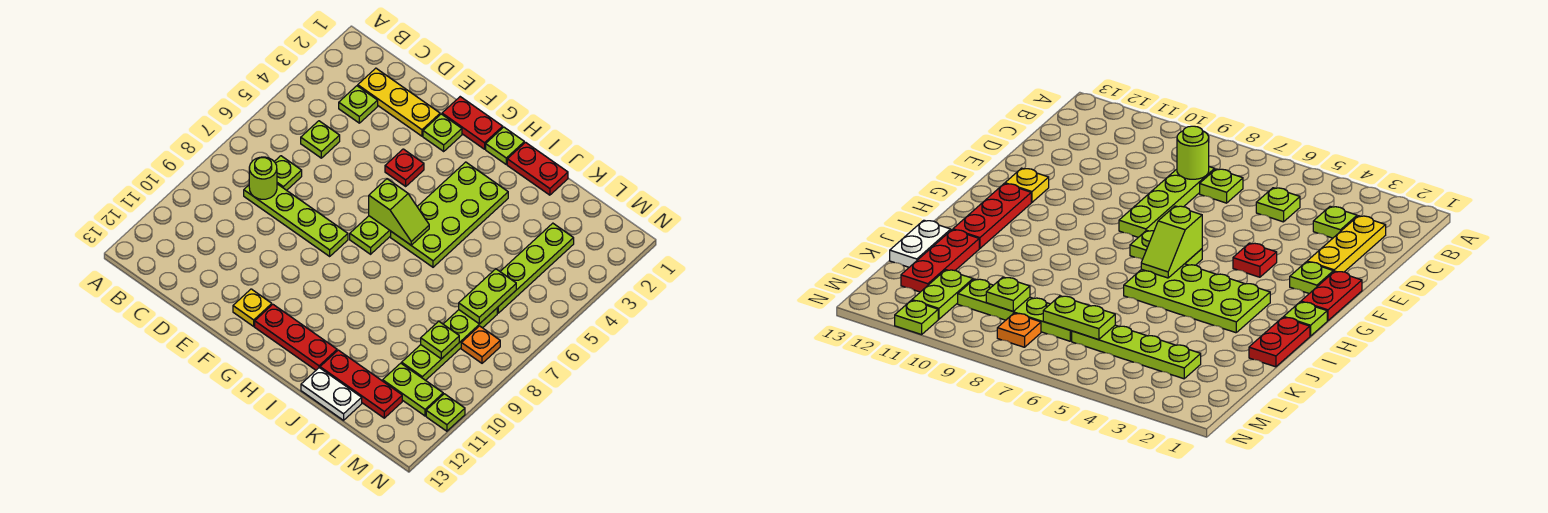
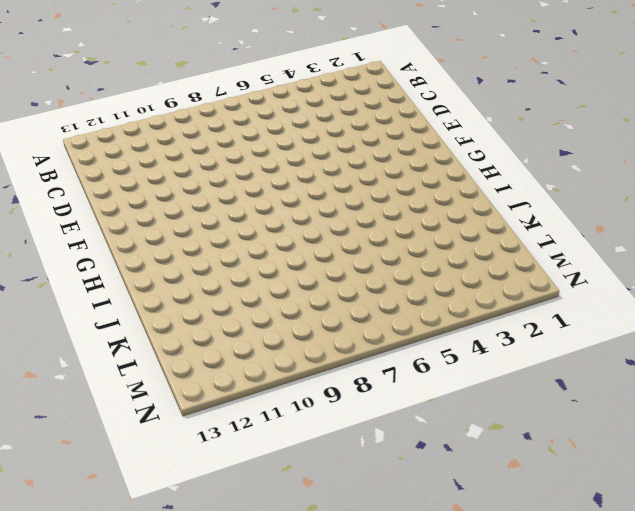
none -> yellow plate C2:E2 level 1
none -> lime plate C3 level 1
none -> lime plate C5 level 1

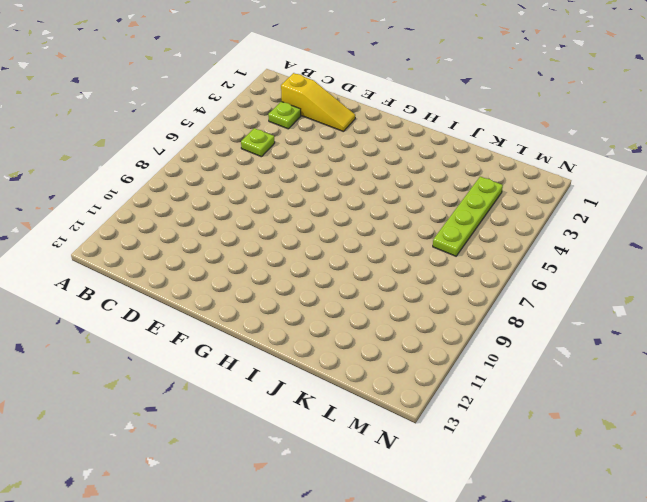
yellow slope C2:E2 level 1 top C -> yellow plate C2:E2 level 1
none -> lime plate C7 level 1
none -> lime plate C8:F8 level 1
none -> red plate F1:G1 level 1

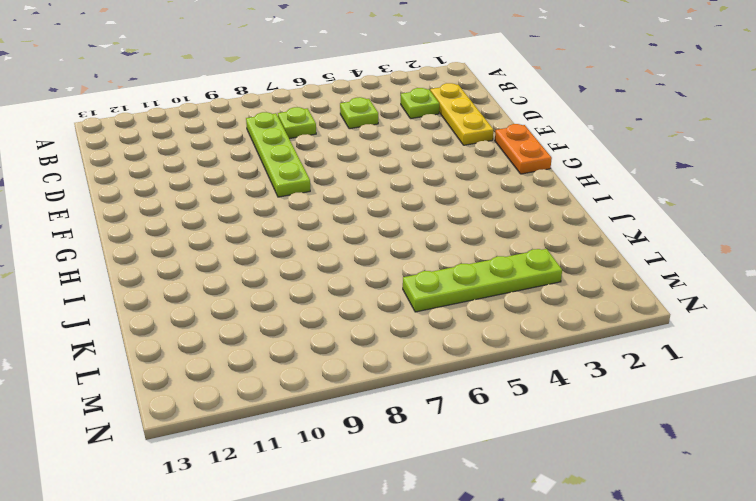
orange plate F1:G1 level 1 -> red plate F1:G1 level 1
none -> lime plate F2 level 1
none -> red plate F4 level 1
none -> yellow plate F12 level 1

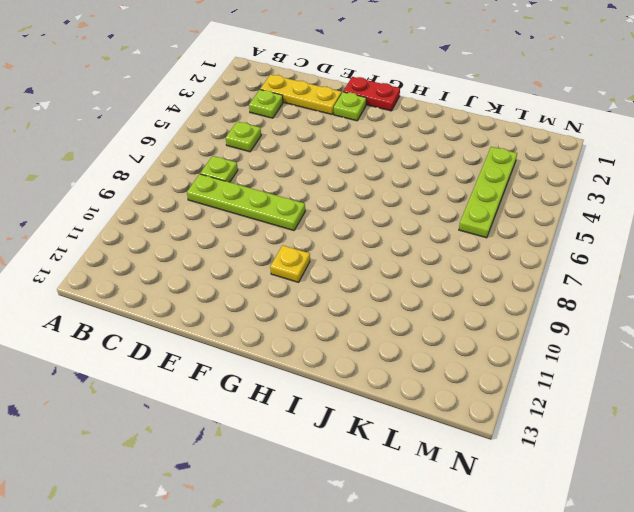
yellow plate G10 level 1 -> yellow plate F12 level 1
none -> red plate F4 level 1
none -> lime plate G6:G7 level 1
none -> red plate G12:I12 level 1

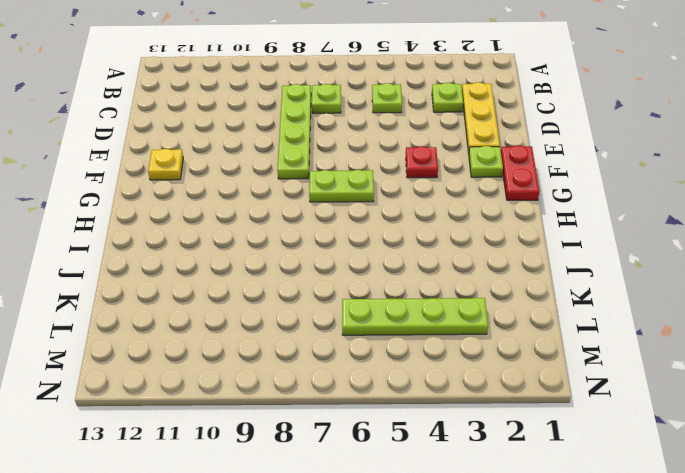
none -> red plate G12:I12 level 1
none -> lime plate H1 level 1
none -> lime plate H3:I6 level 1

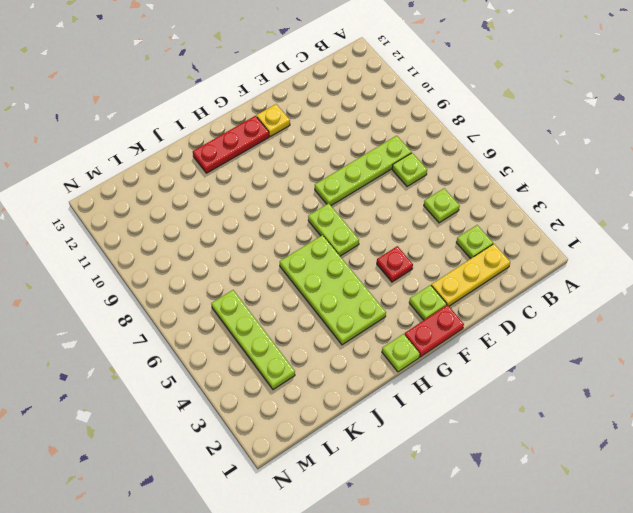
none -> red plate I1:J1 level 1
none -> red plate J12:L12 level 1
none -> white plate J13:K13 level 1

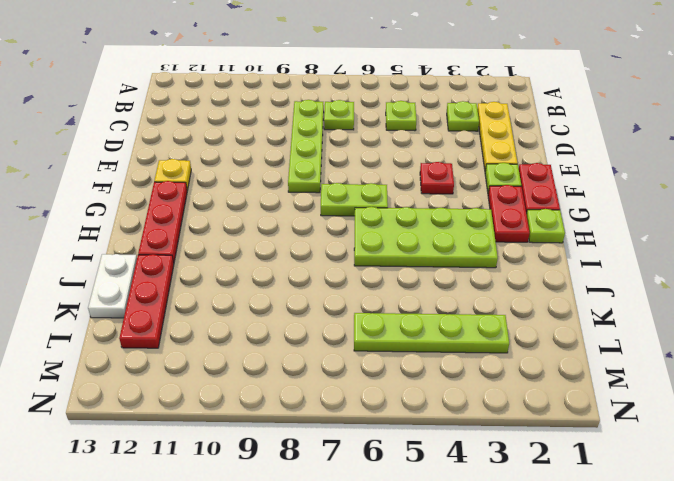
red plate G2:H2 level 1 -> red plate I1:J1 level 1
none -> lime plate L7:L10 level 1
none -> lime plate L11:M11 level 1
none -> orange plate M8 level 1

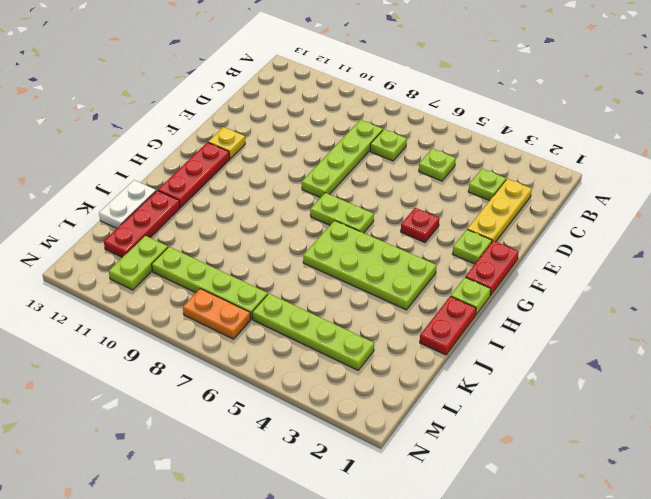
orange plate M7:M8 level 1 -> orange plate M8 level 1
none -> lime plate N11 level 1
none -> lime round brick C8 level 2
none -> lime slope G6:H6 level 2 top G

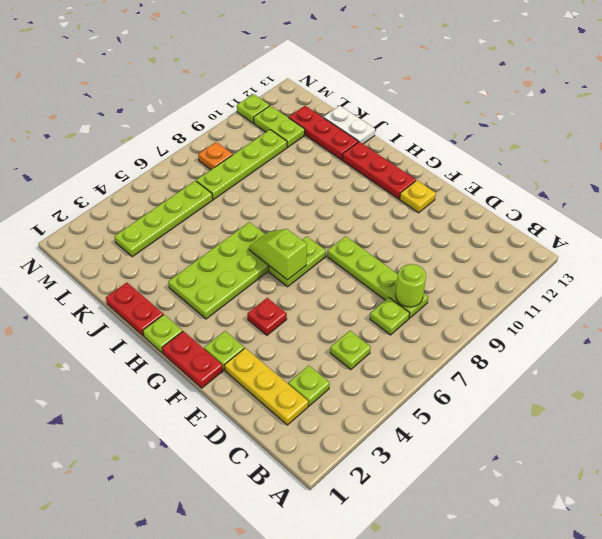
none -> lime plate L6:L7 level 2
none -> lime plate L9 level 2

